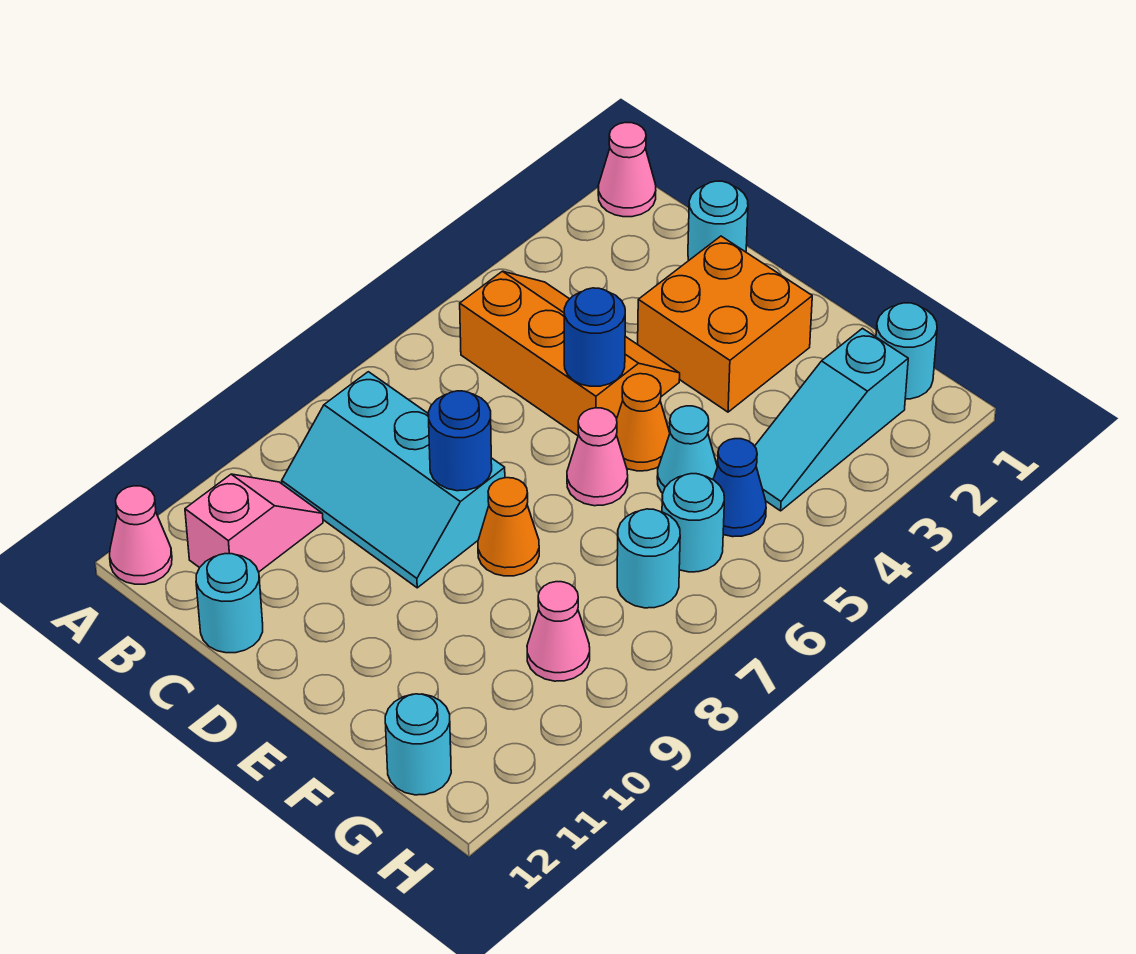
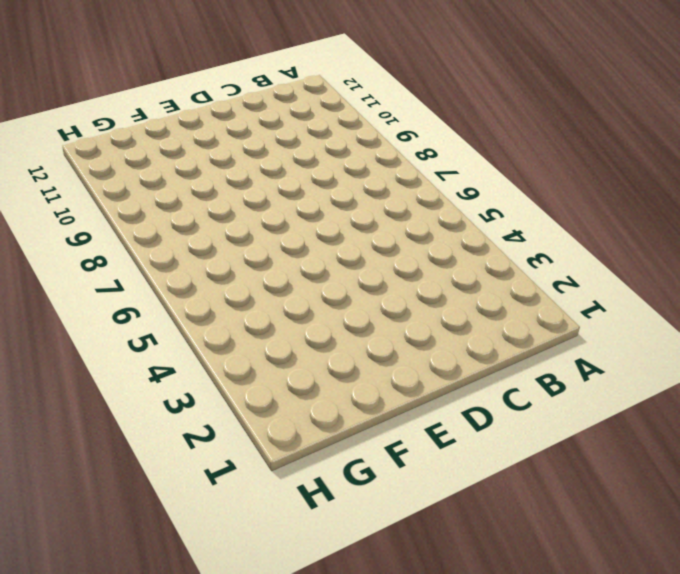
none -> pink cone A1 level 1
none -> pink cone A12 level 1
none -> orange slope B4:D5 level 1 top 5

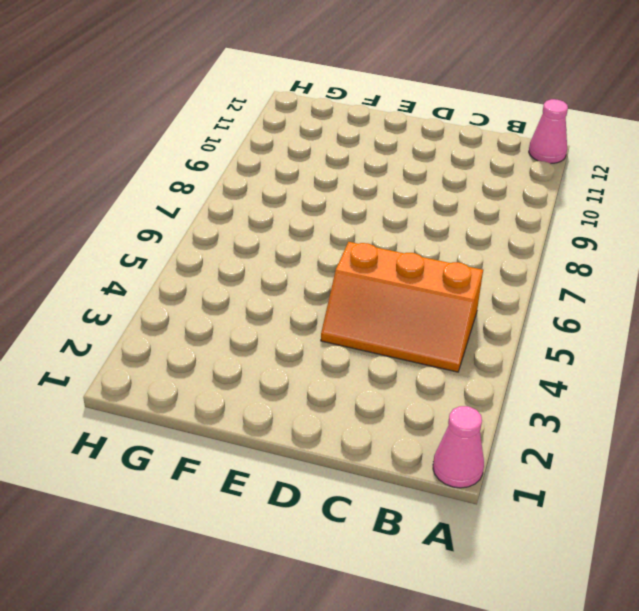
none -> cyan slope B8:D9 level 1 top 8
none -> pink slope B10:B11 level 1 top 11
none -> cyan round brick C1 level 1

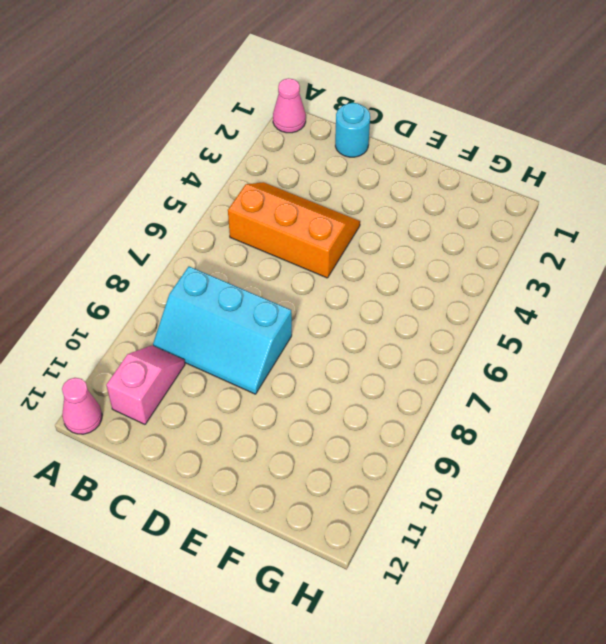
none -> cyan round brick C12 level 1
none -> orange brick D2:E3 level 1
none -> orange cone E5 level 1

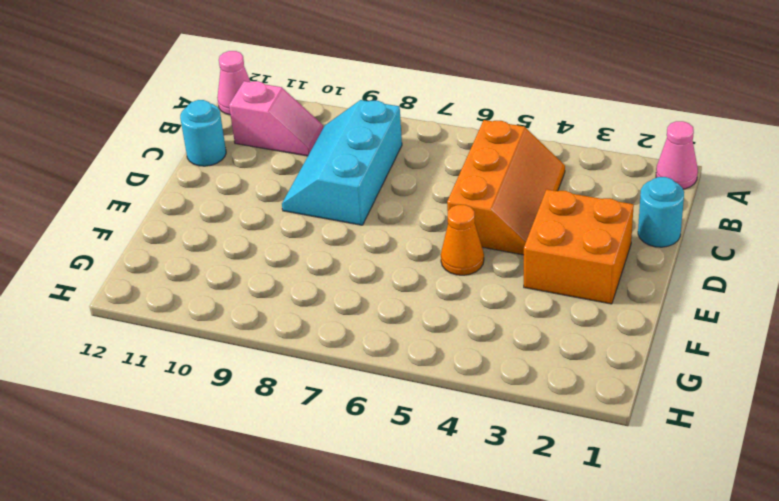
none -> pink cone E6 level 1
none -> orange cone E8 level 1
none -> cyan cone F5 level 1

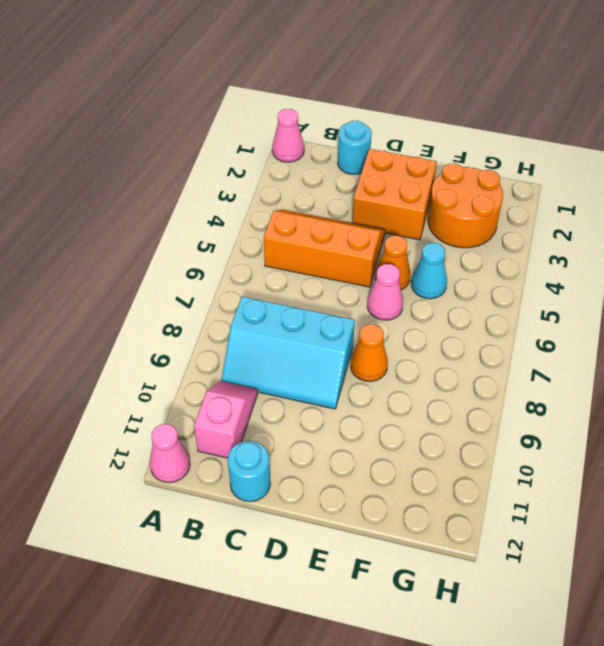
orange round brick F2:G3 level 1 -> cyan slope G2:G4 level 1 top 2
none -> cyan round brick G1 level 1
none -> blue cone G5 level 1
none -> cyan round brick G6 level 1

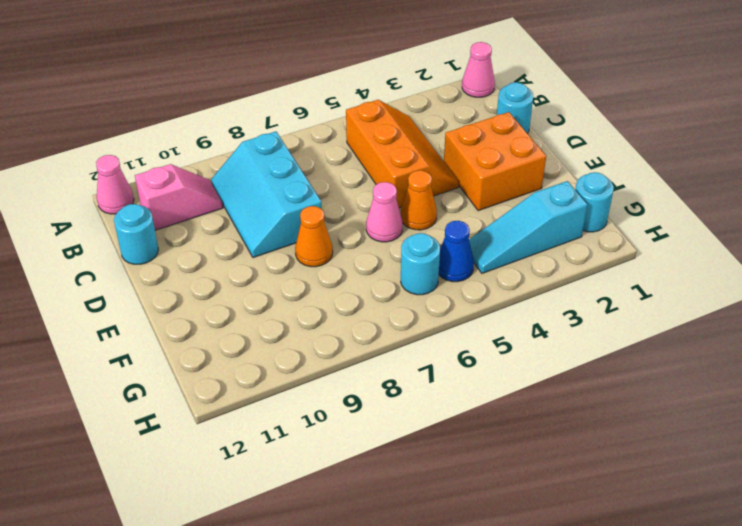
none -> cyan cone F5 level 1
none -> cyan round brick G7 level 1
none -> pink cone G9 level 1

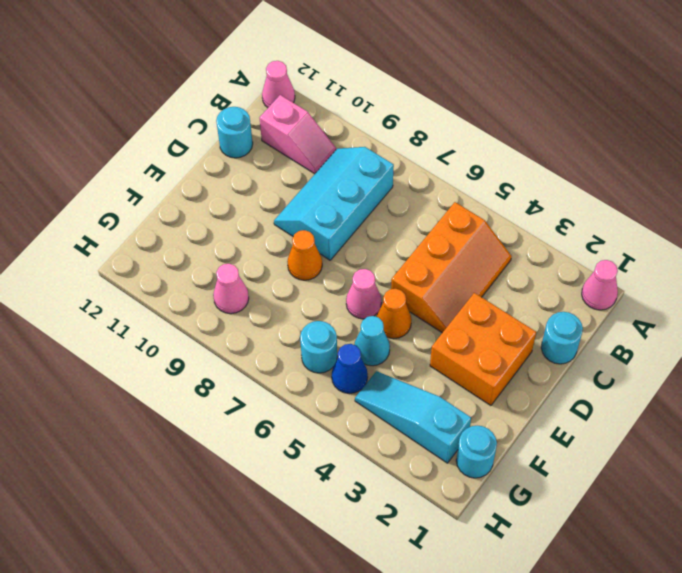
none -> cyan round brick G7 level 1
none -> cyan round brick G12 level 1
none -> blue round brick D5 level 2

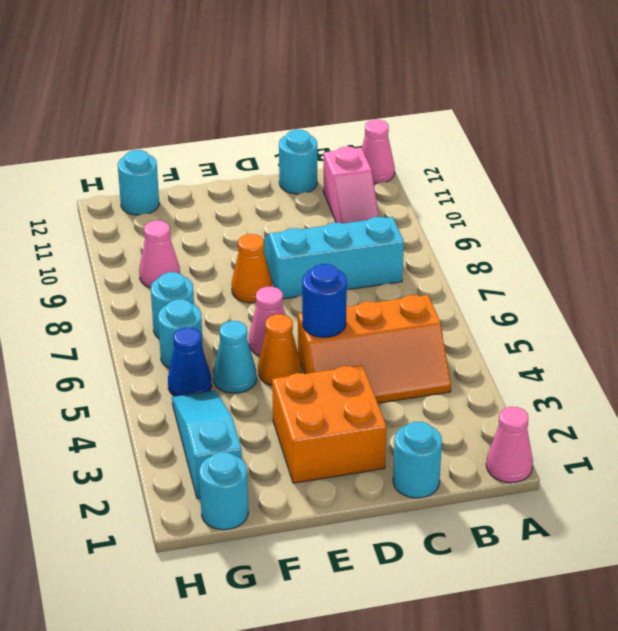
none -> blue round brick D8 level 2

